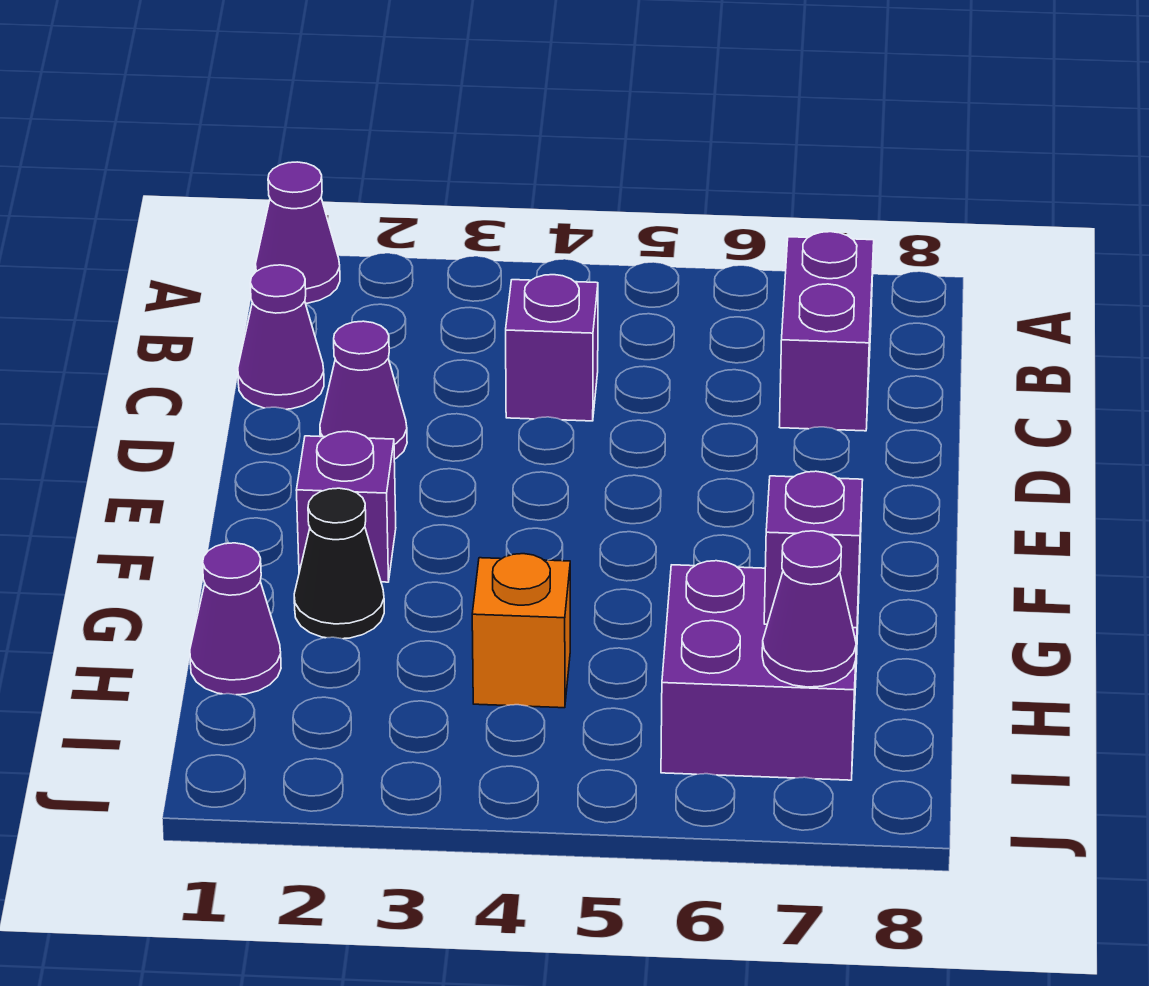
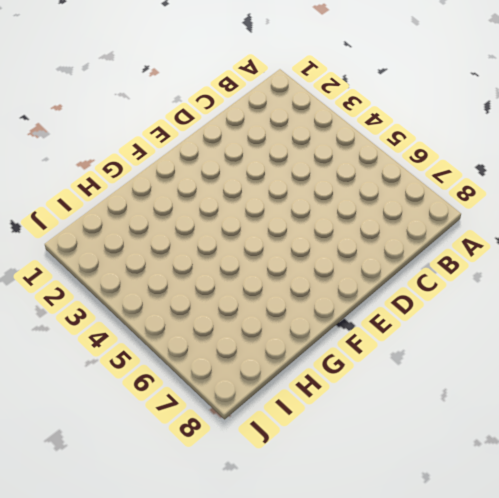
none -> purple cone A1 level 1
none -> purple brick B7:C7 level 1
none -> purple cone C1 level 1

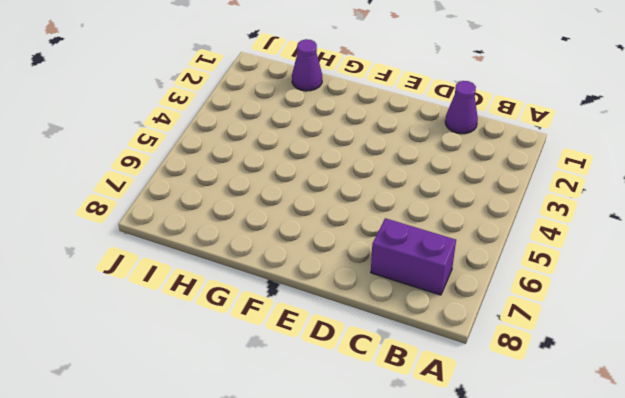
none -> purple cone A1 level 1
none -> purple brick C4 level 1
none -> purple cone D2 level 1

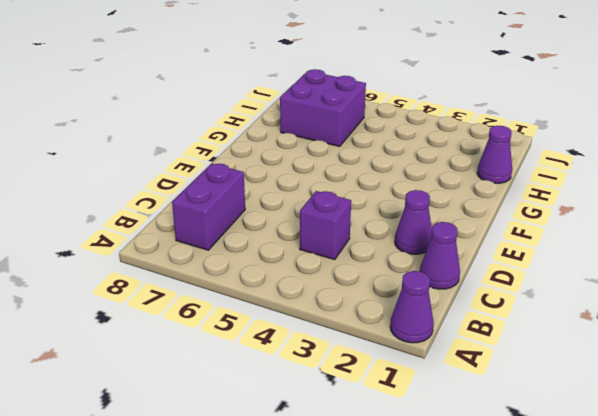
none -> purple brick F2 level 1
none -> black cone G2 level 1
none -> orange brick H4 level 1

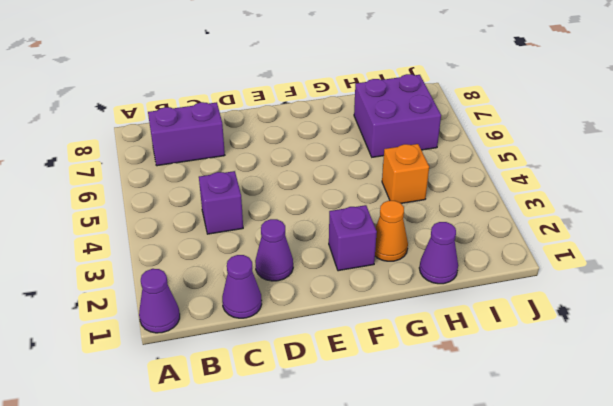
orange cone G2 level 1 -> black cone G2 level 1
none -> purple brick H7 level 2
none -> purple cone I7 level 2

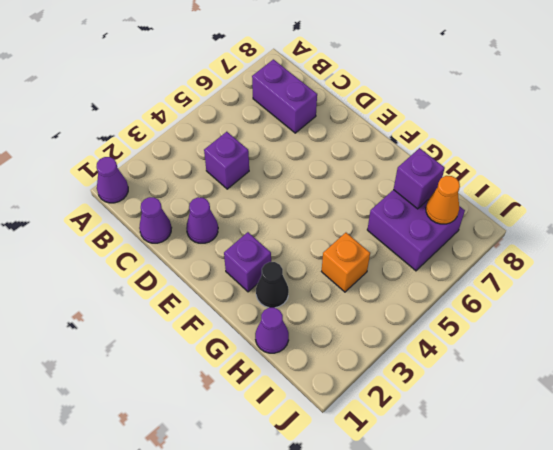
orange cone I7 level 2 -> purple cone I7 level 2

